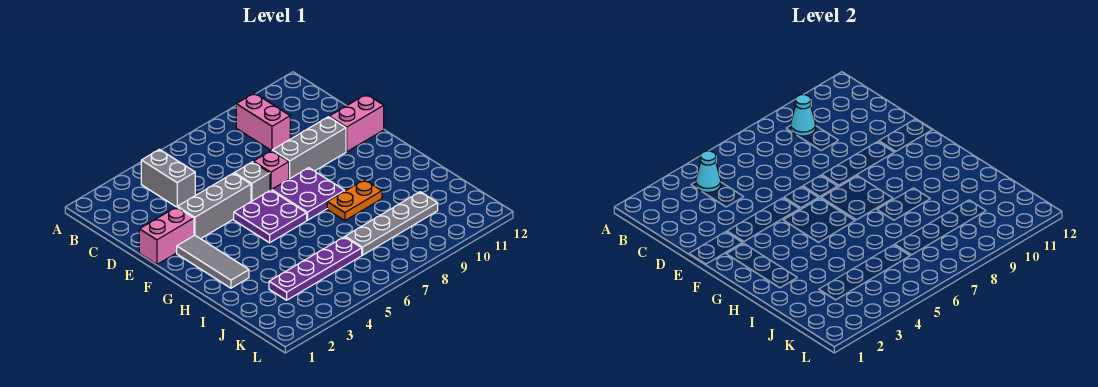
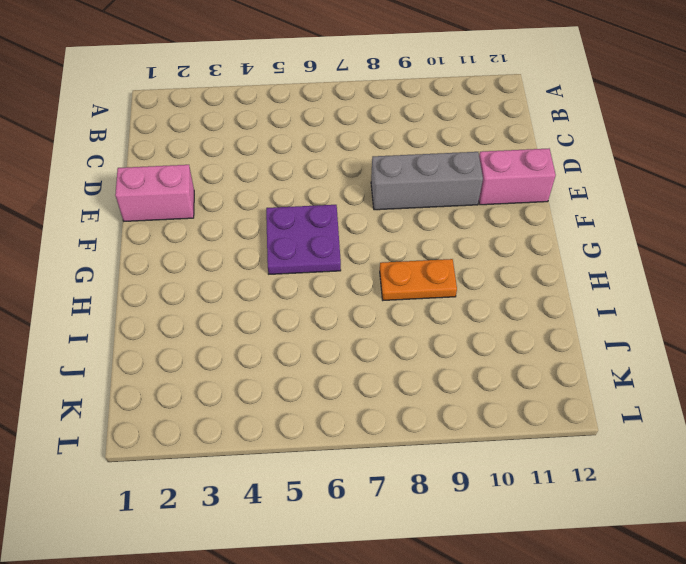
none -> grey brick B4:C4 level 1
none -> pink brick B9:C9 level 1
none -> grey brick E3:E5 level 1

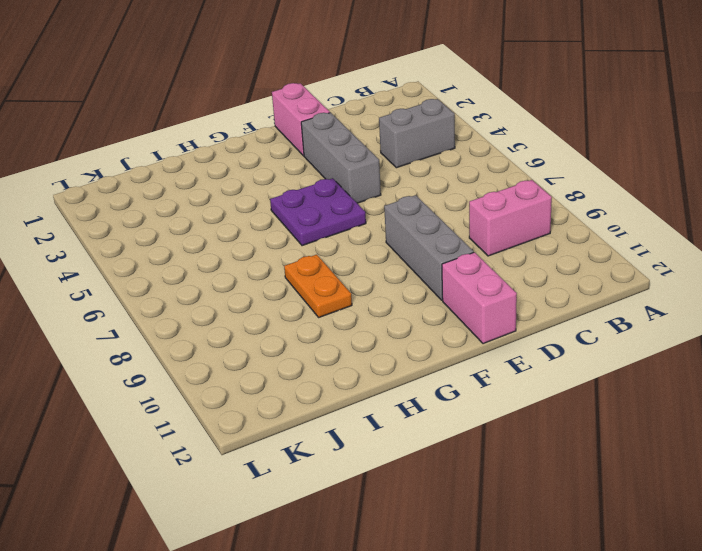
none -> grey brick E6 level 1
none -> pink brick E7 level 1
none -> grey tile F2:H2 level 1

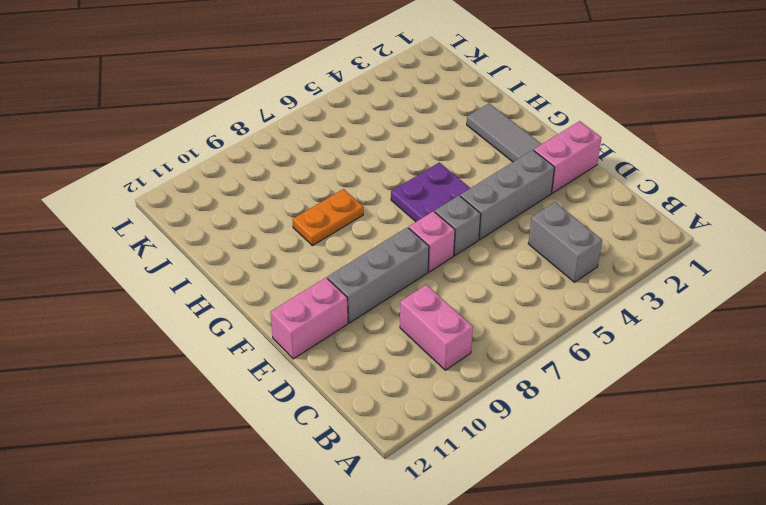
none -> purple plate F7:G8 level 1
none -> purple plate J3:J6 level 1
none -> grey plate J7:J10 level 1

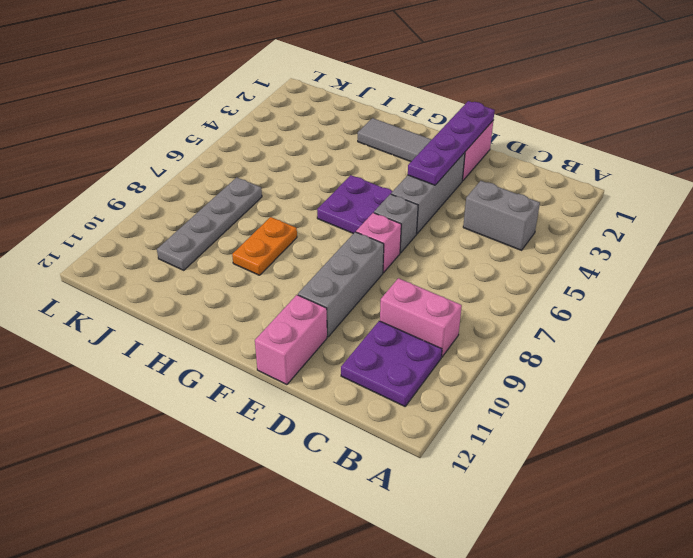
purple plate B10:C11 level 1 -> purple plate F7:G8 level 1
purple plate E1:E4 level 2 -> purple plate J3:J6 level 1
none -> cyan cone B4 level 2
none -> cyan cone B9 level 2

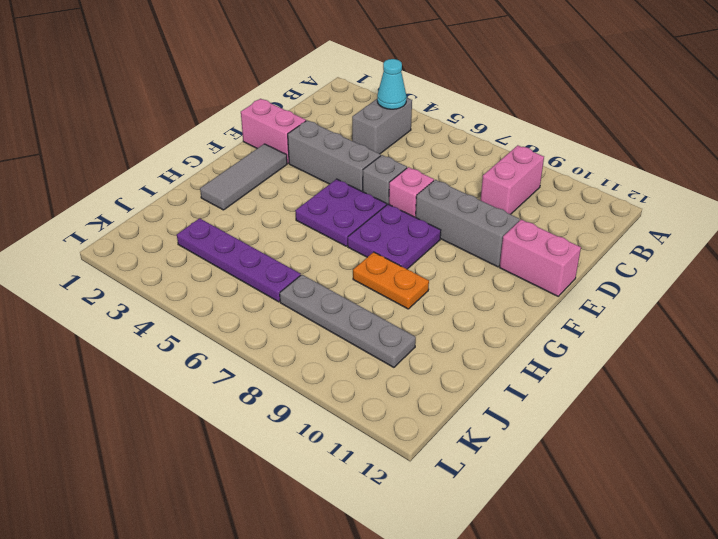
none -> cyan cone B9 level 2

